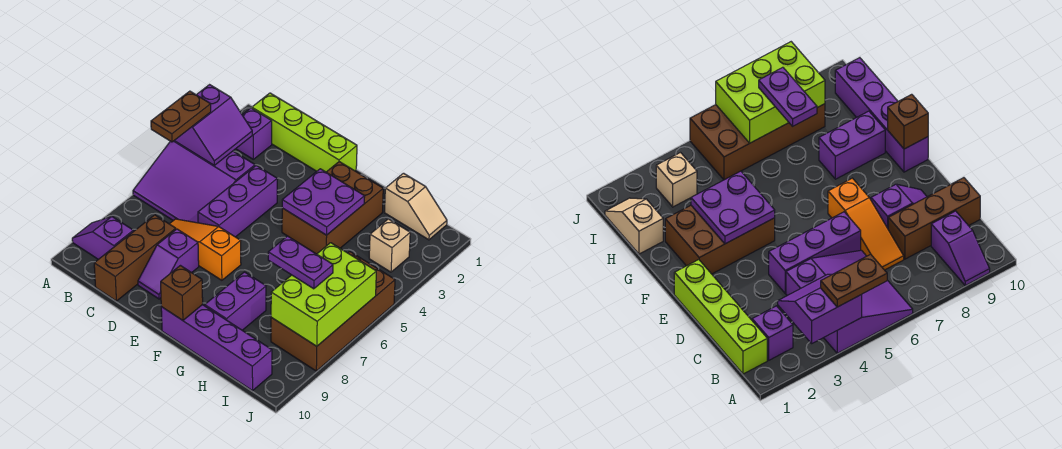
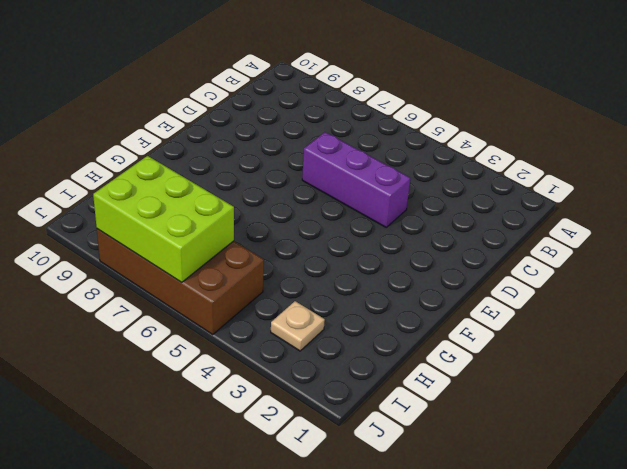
tan plate I3 level 1 -> tan brick I3 level 1
none -> purple slope A4:C6 level 1 top 4
none -> purple slope A9:B9 level 1 top B
none -> lime brick B1:E1 level 1

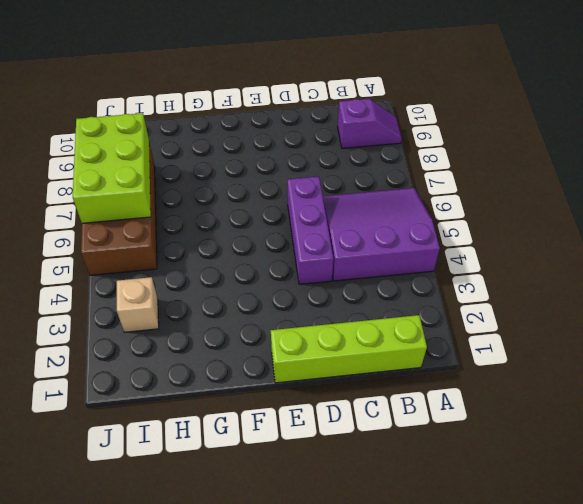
none -> purple brick B2 level 1
none -> orange slope C7:E7 level 1 top E
none -> brown brick C8:C10 level 1

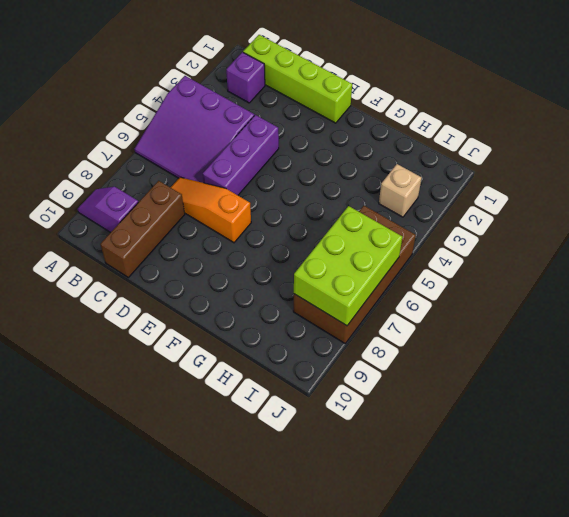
none -> purple slope D8:D9 level 1 top 8
none -> brown brick F2:G4 level 1
none -> purple brick F10:I10 level 1

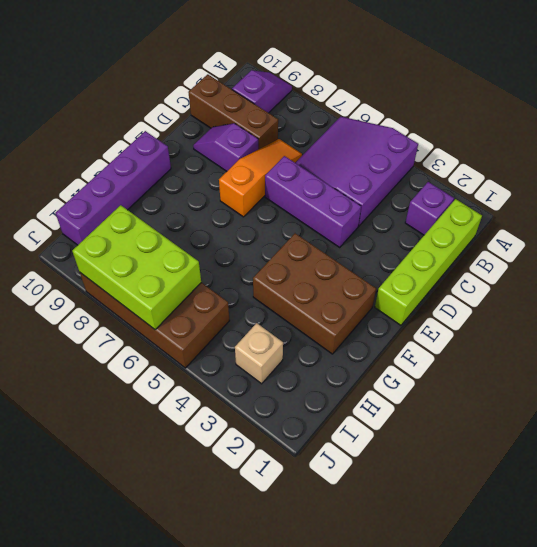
none -> purple brick G8:G9 level 1
none -> tan slope H1:I1 level 1 top H
none -> purple slope A3:B4 level 2 top A

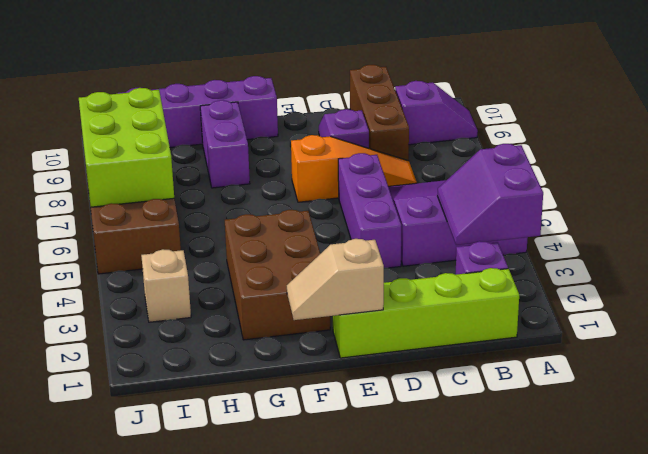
tan slope E1:F1 level 2 top E -> tan slope H1:I1 level 1 top H
none -> purple plate F3:G4 level 2
none -> brown brick F10 level 2
none -> brown plate A4:A5 level 3

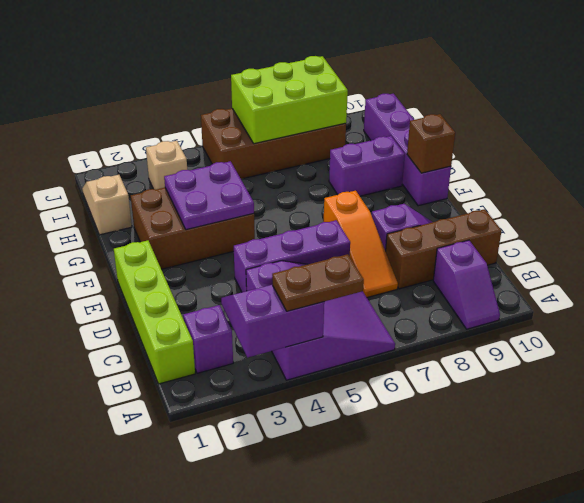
none -> purple plate H7:I7 level 3

